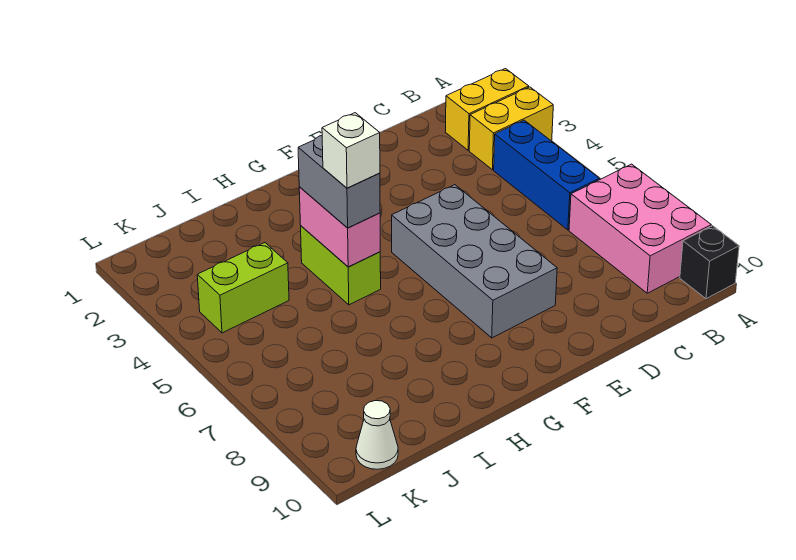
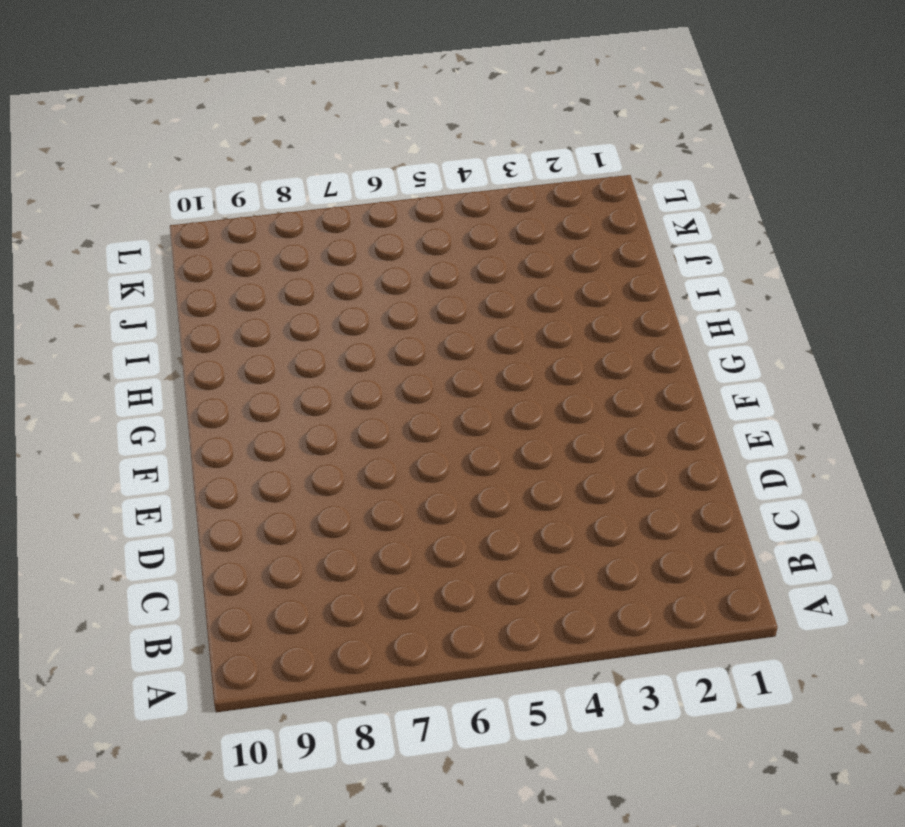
none -> yellow brick A2:B2 level 1
none -> yellow brick A3:B3 level 1
none -> pink brick A7:B9 level 1

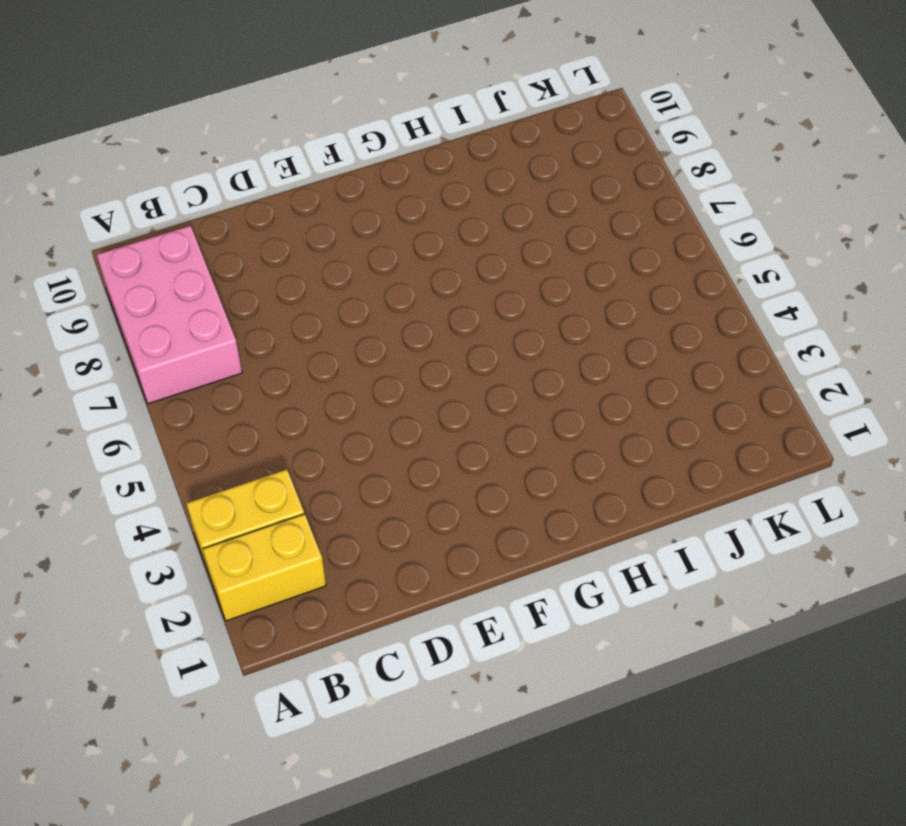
none -> black brick A10 level 1
none -> blue brick B4:B6 level 1
none -> grey brick E5:F8 level 1

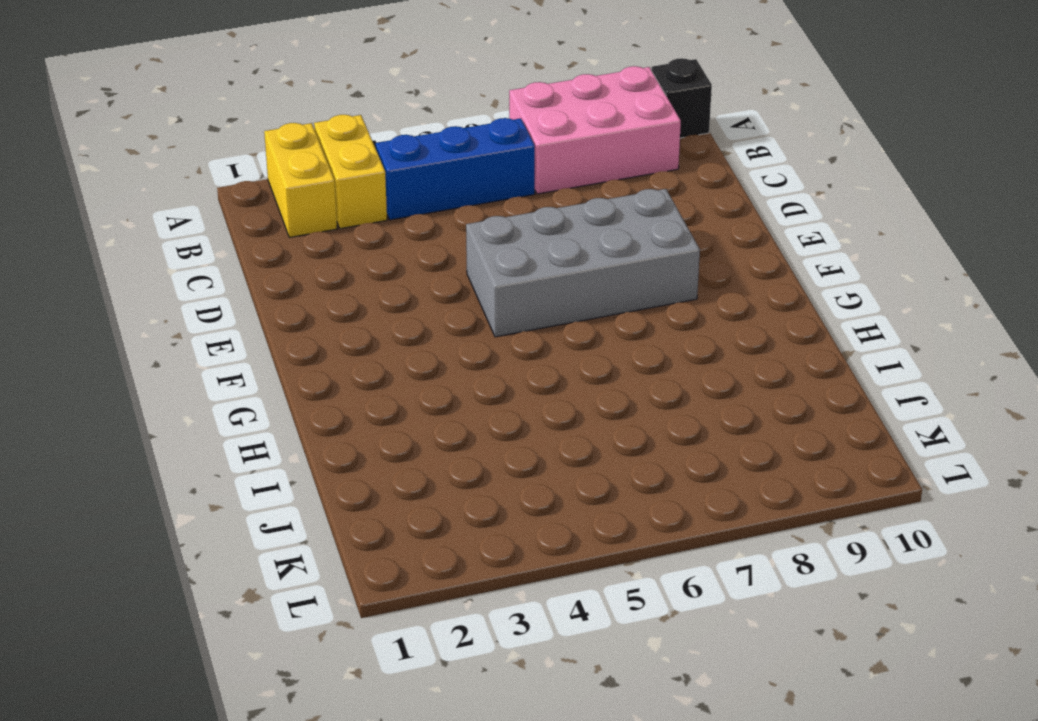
none -> lime brick H4:H5 level 1
none -> lime brick J4:K4 level 1
none -> white cone K10 level 1

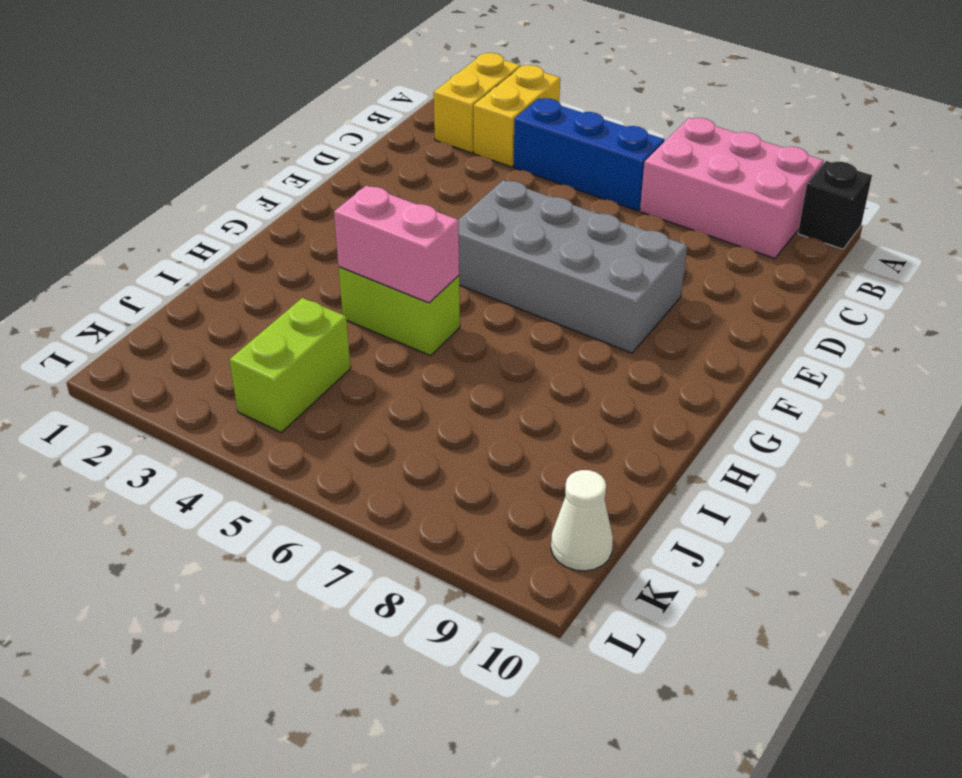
none -> grey brick H4:H5 level 3
none -> white brick H5 level 4

